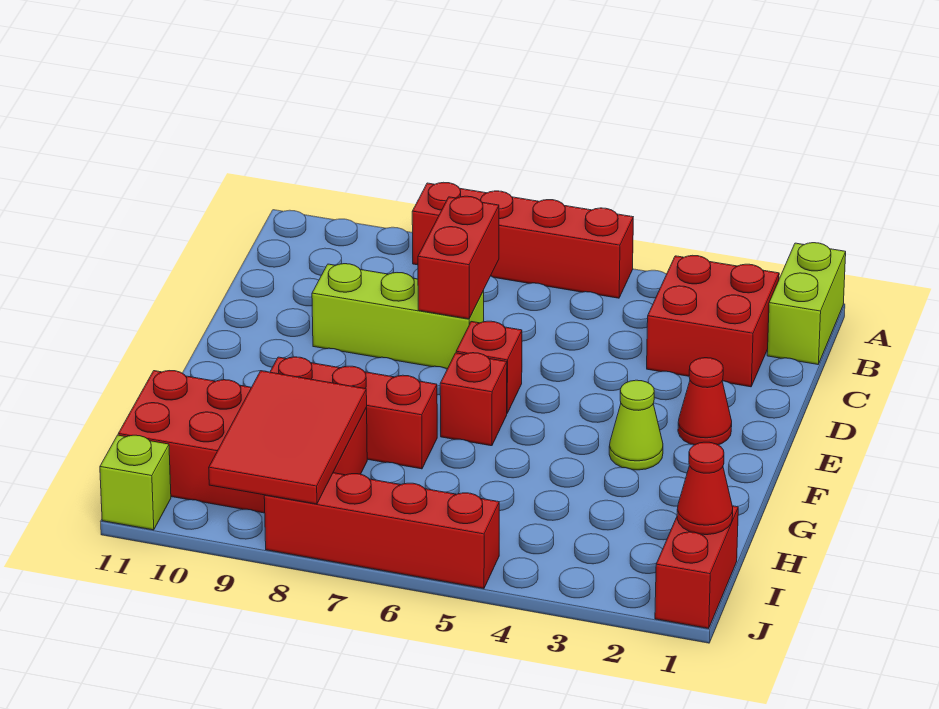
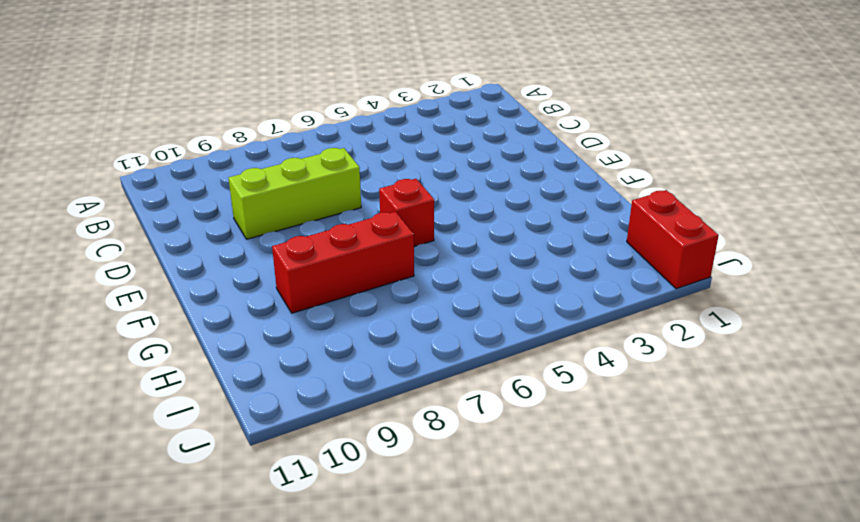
none -> lime brick A1:B1 level 1
none -> red brick A5:A8 level 1
none -> red brick B2:C3 level 1

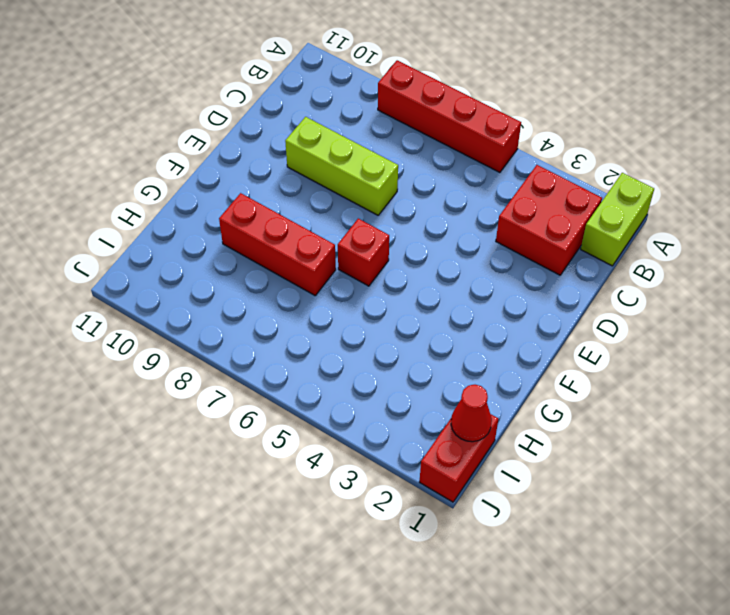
none -> red cone E2 level 1
none -> red brick E6 level 1
none -> lime cone F3 level 1

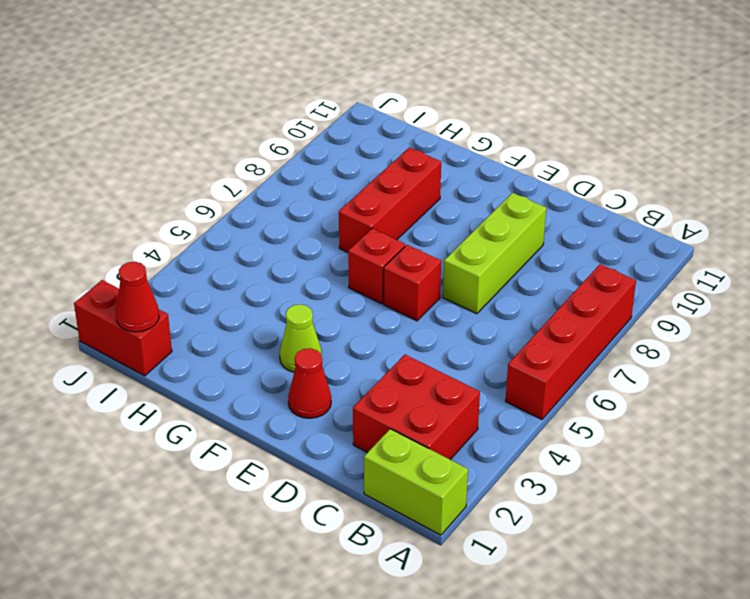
none -> red brick H8:I11 level 1
none -> red brick J5:J8 level 1
none -> lime brick J11 level 1

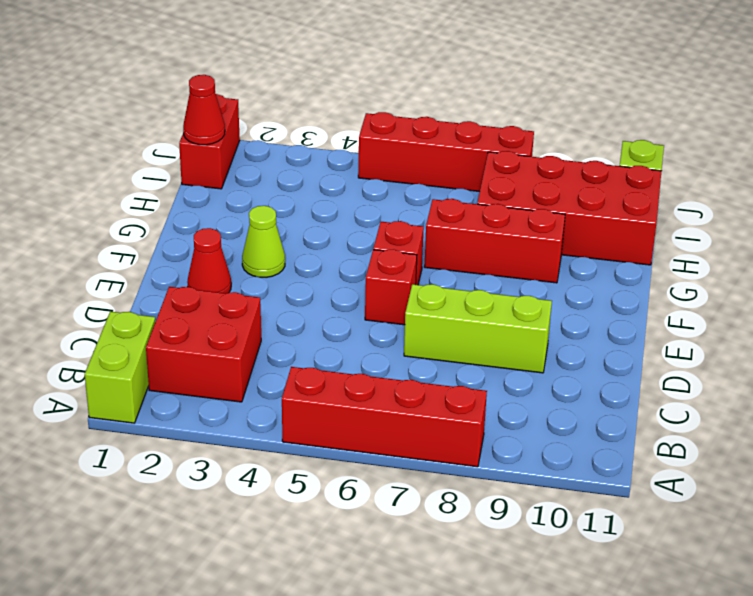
none -> red brick C7:D7 level 2
none -> red tile H8:J9 level 2

